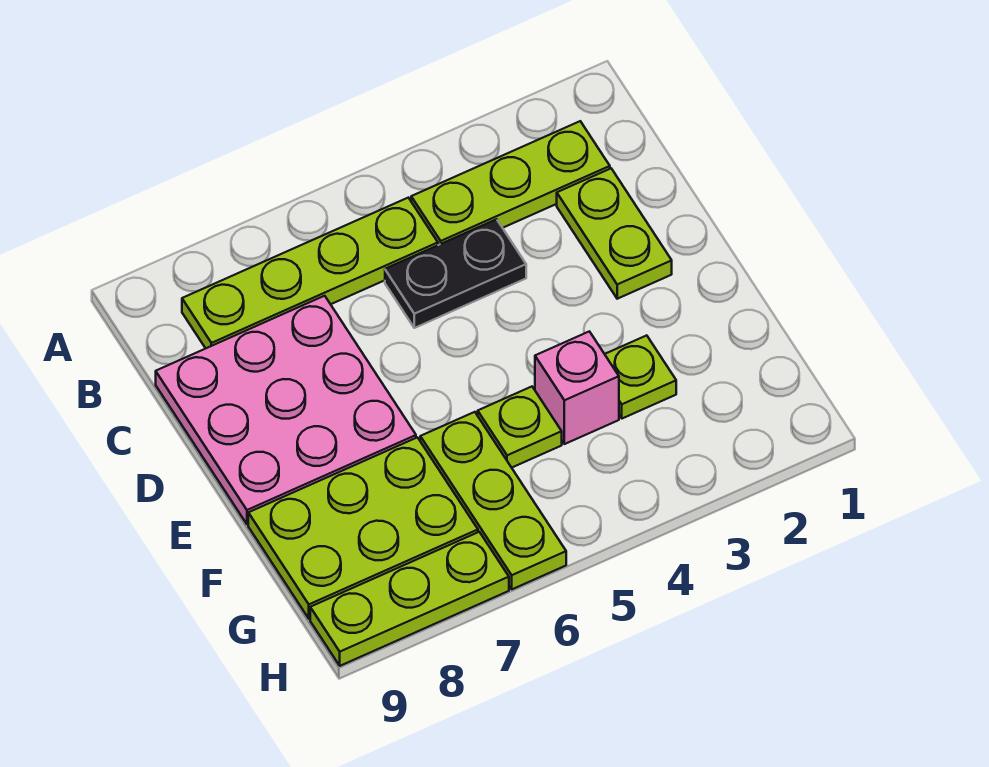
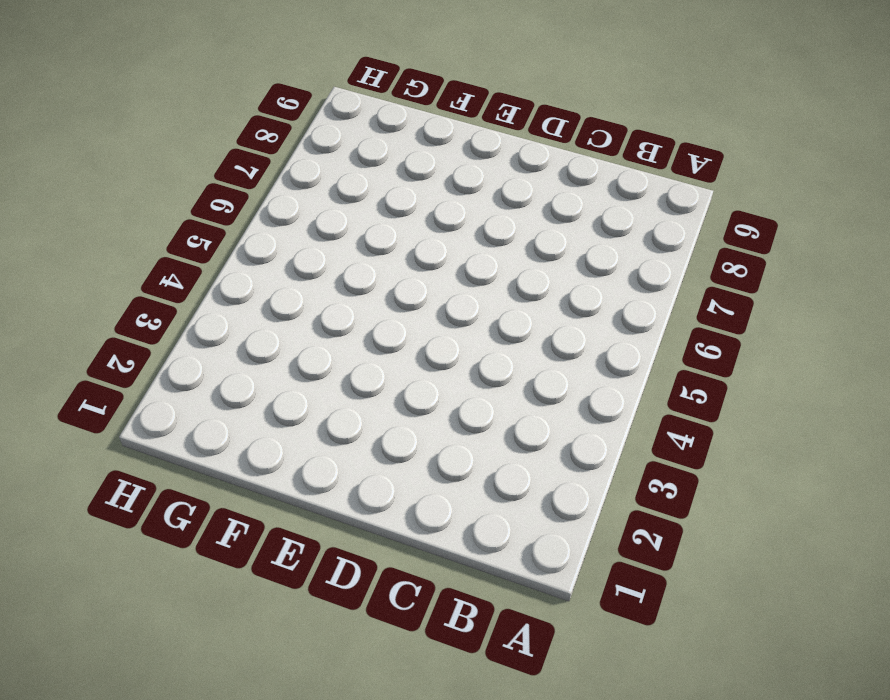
none -> lime plate B2:B4 level 1
none -> lime plate B5:B8 level 1

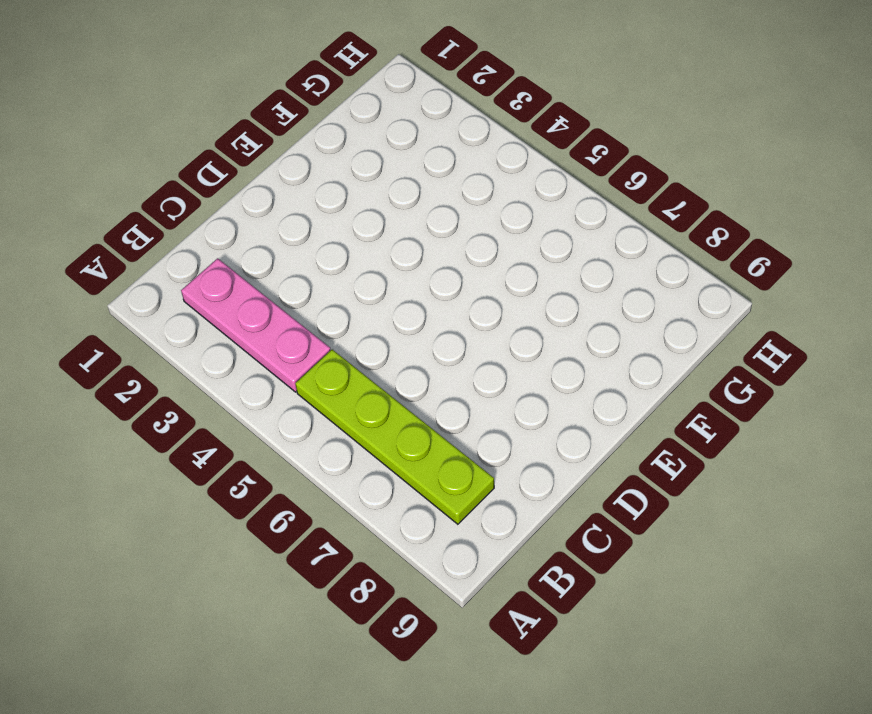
pink plate B2:B4 level 1 -> lime plate B2:B4 level 1
none -> lime plate C2:D2 level 1
none -> black plate C4:C5 level 1

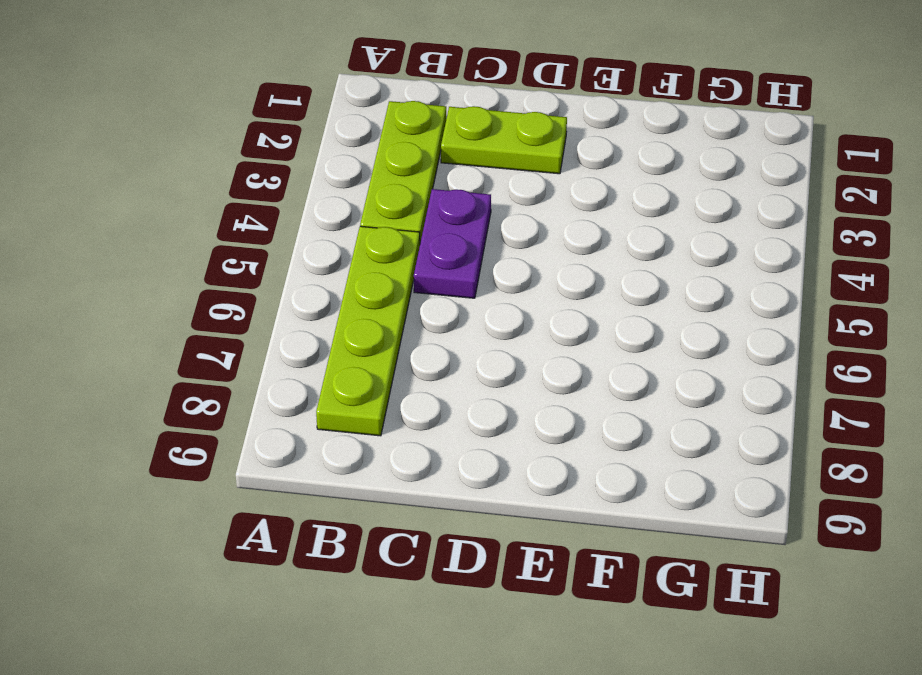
purple plate C4:C5 level 1 -> black plate C4:C5 level 1
none -> pink plate C7:E9 level 1
none -> lime plate F3 level 1

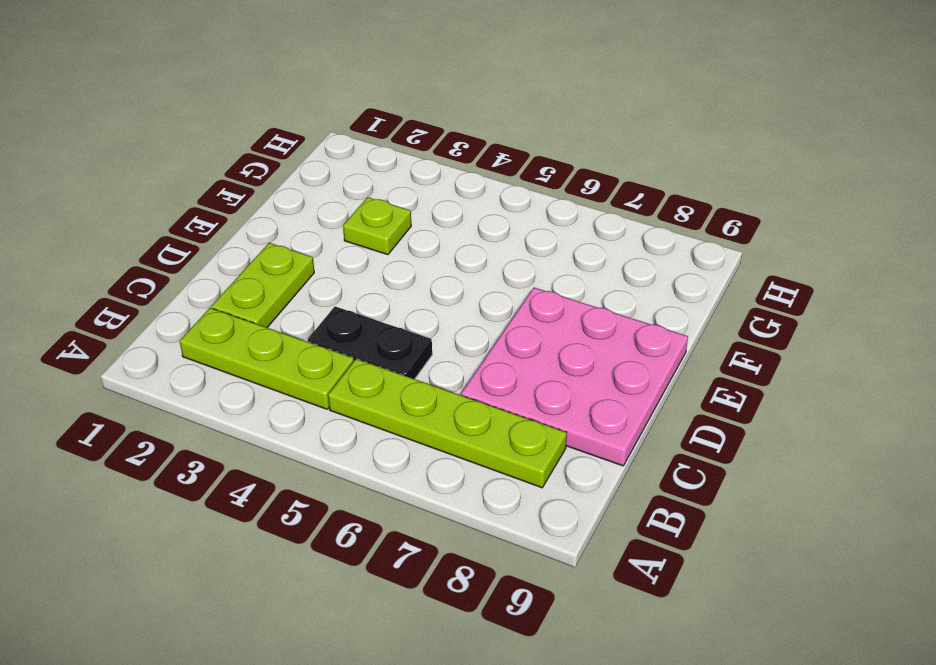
none -> pink brick F4 level 1
none -> lime plate F5 level 1

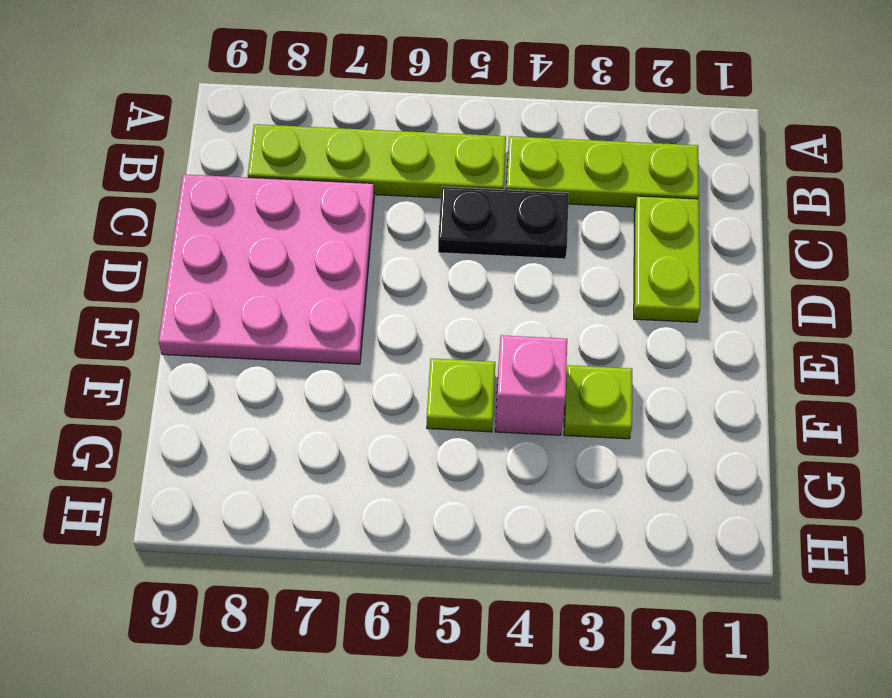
none -> lime plate F6:H6 level 1
none -> lime plate F7:G9 level 1

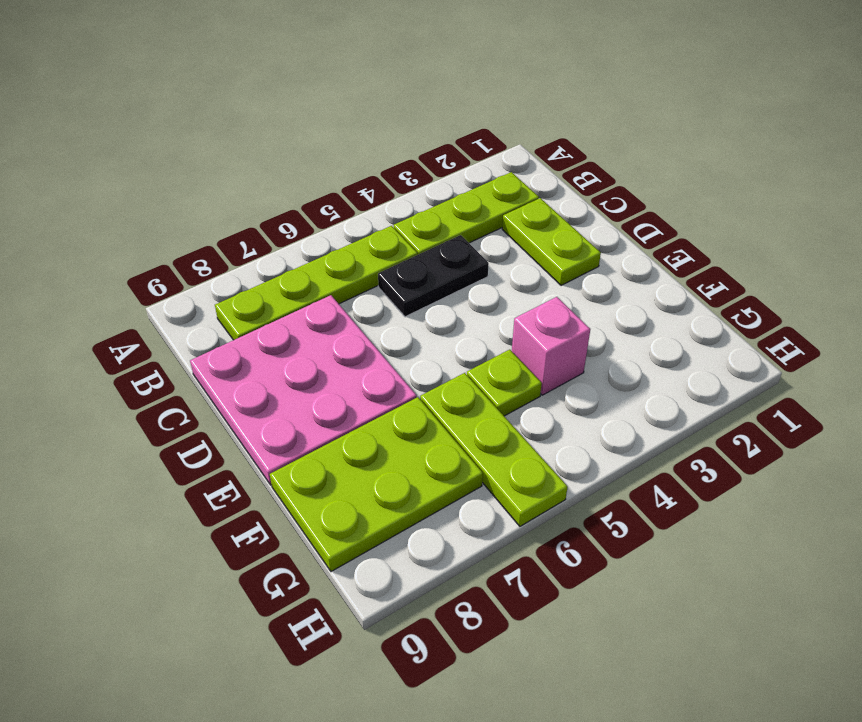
none -> lime plate F3 level 1
none -> lime plate H7:H9 level 1

